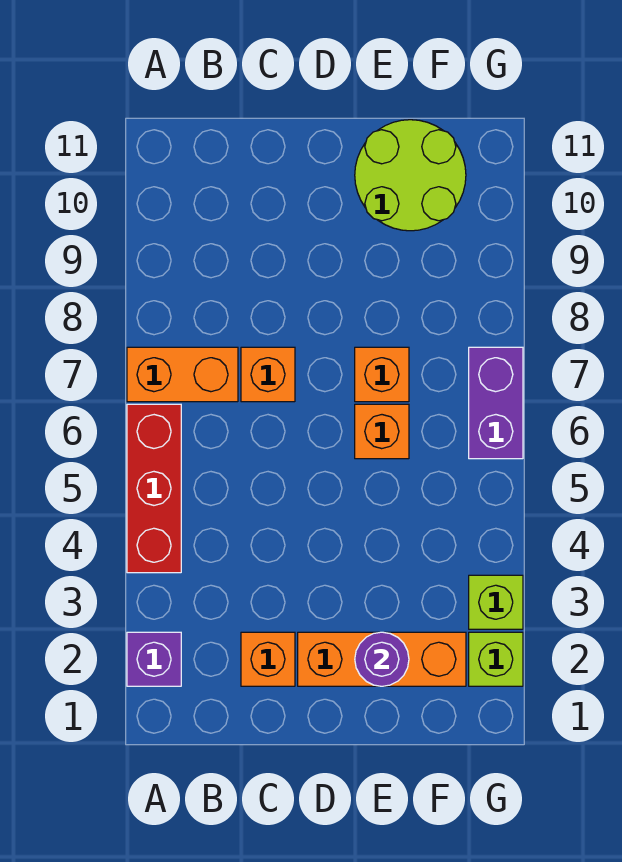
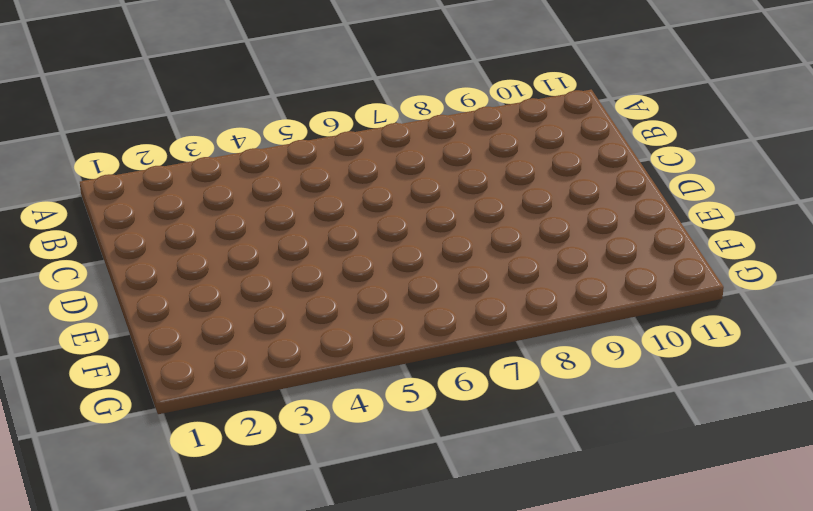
none -> purple brick A2 level 1
none -> red brick A4:A6 level 1
none -> orange brick A7:B7 level 1

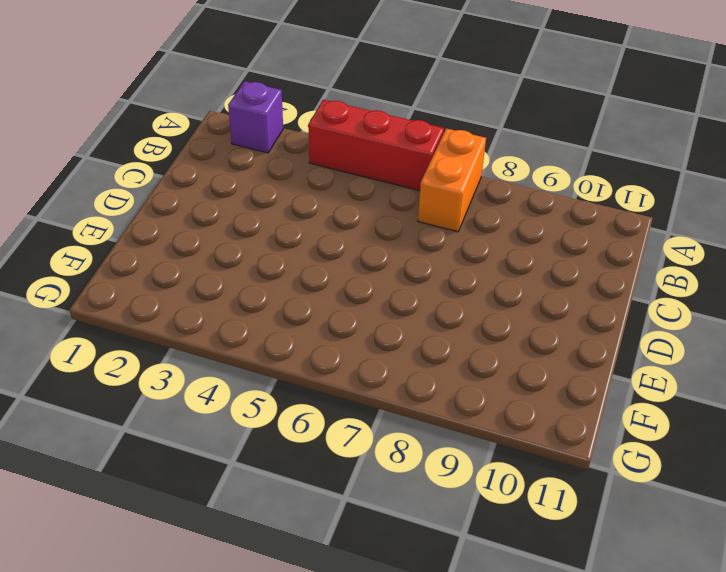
none -> orange brick C2 level 1
none -> orange brick C7 level 1
none -> orange brick D2:F2 level 1

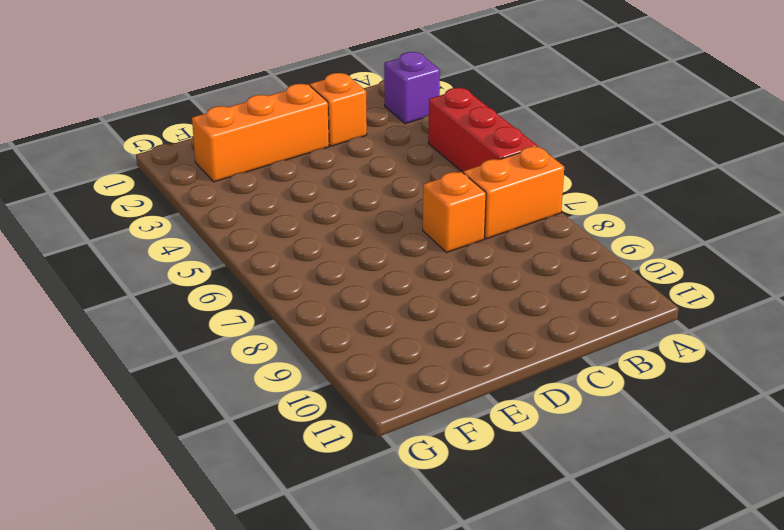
none -> orange brick E6 level 1
none -> orange brick E7 level 1
none -> lime round brick E10:F11 level 1

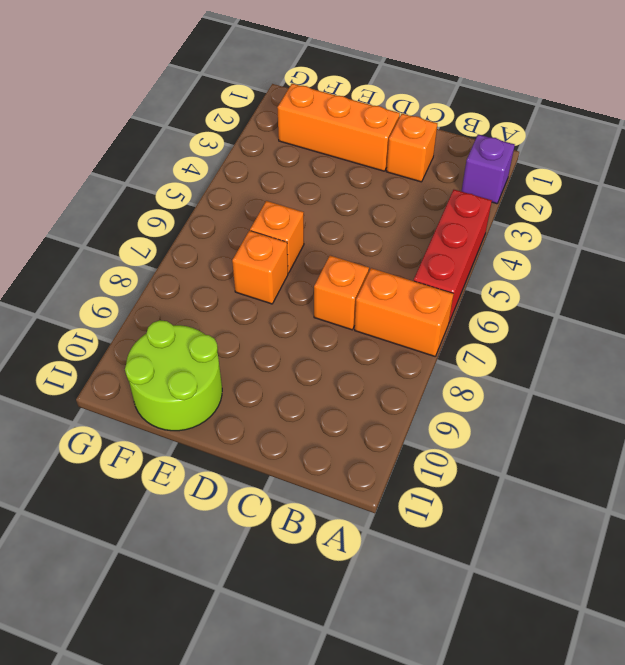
none -> lime brick G2 level 1
none -> lime brick G3 level 1
none -> purple brick G6:G7 level 1

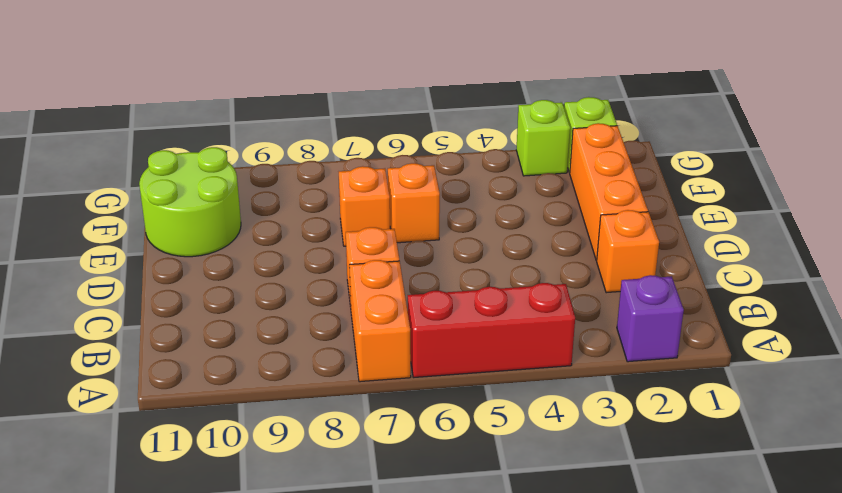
none -> purple brick G6:G7 level 1
none -> purple round brick E2 level 2

